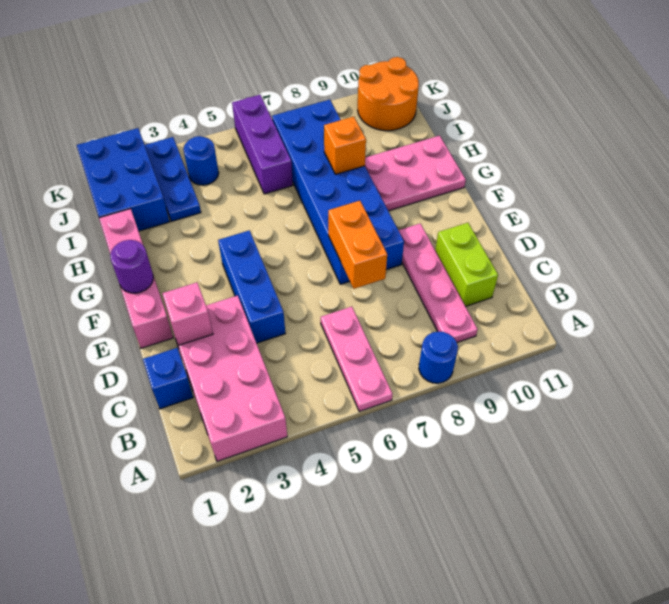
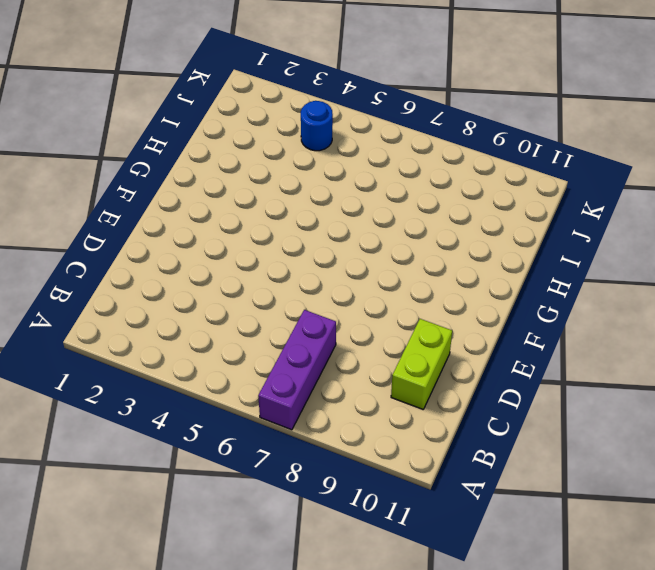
purple brick A7:C7 level 1 -> purple brick I6:K6 level 1
none -> pink brick A2:D3 level 1
none -> pink plate A6:C6 level 1
none -> blue round brick A8 level 1

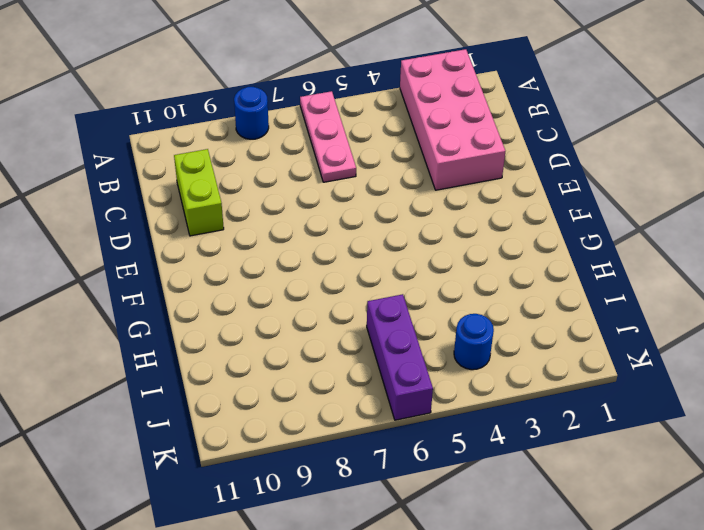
none -> pink plate B9:E9 level 1
none -> blue brick C1 level 1
none -> blue brick D4:F4 level 1

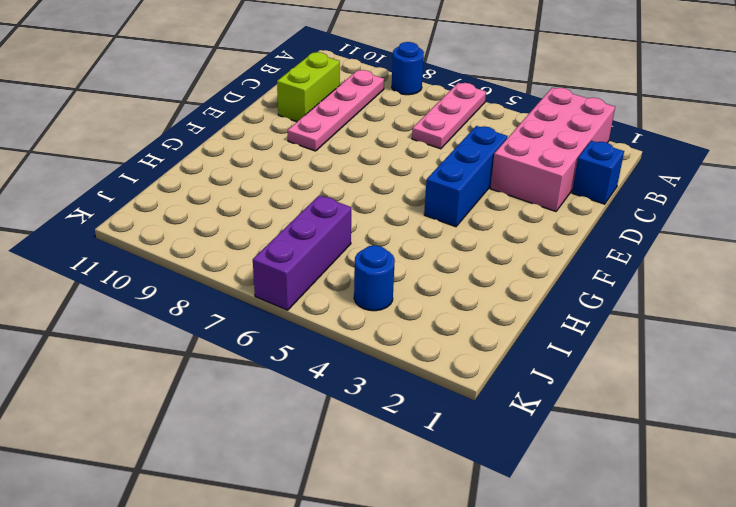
none -> pink brick E1:H1 level 1
none -> blue brick E7:J8 level 1
none -> pink plate G9:H11 level 1

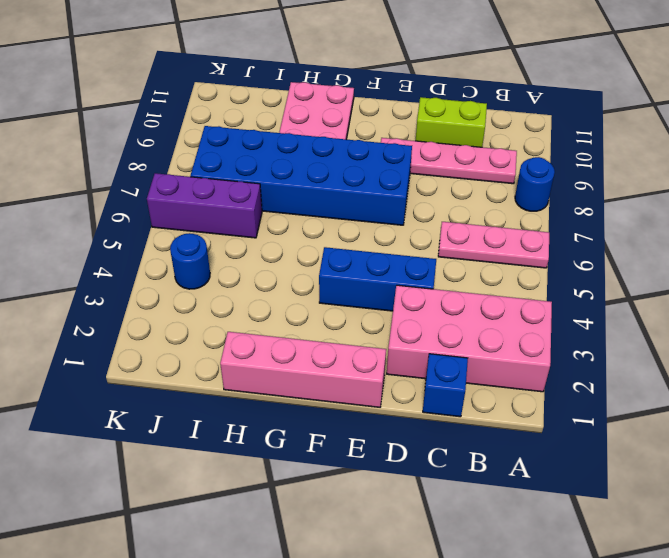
none -> blue brick I1:K2 level 1
none -> blue plate I3:K3 level 1
none -> orange round brick J10:K11 level 1

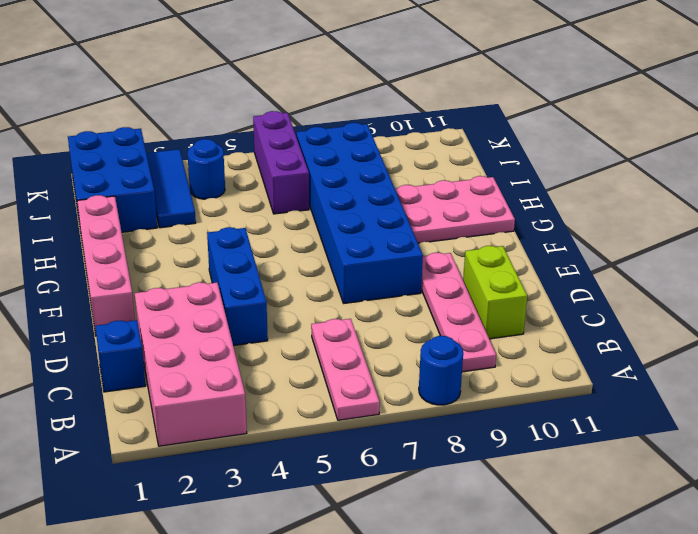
blue tile I3:K3 level 1 -> blue plate I3:K3 level 1
none -> orange round brick J10:K11 level 1
none -> pink brick D2 level 2
none -> orange brick D7:E7 level 2

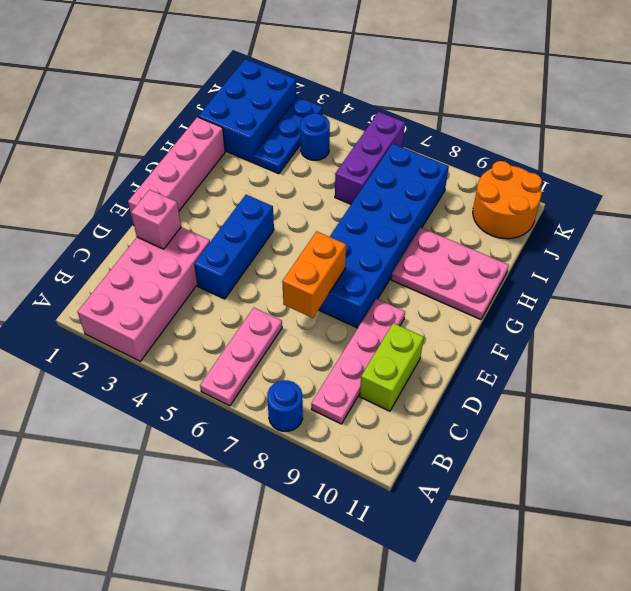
none -> blue brick C1 level 1
none -> purple round brick F1 level 2
none -> orange brick H8 level 2

